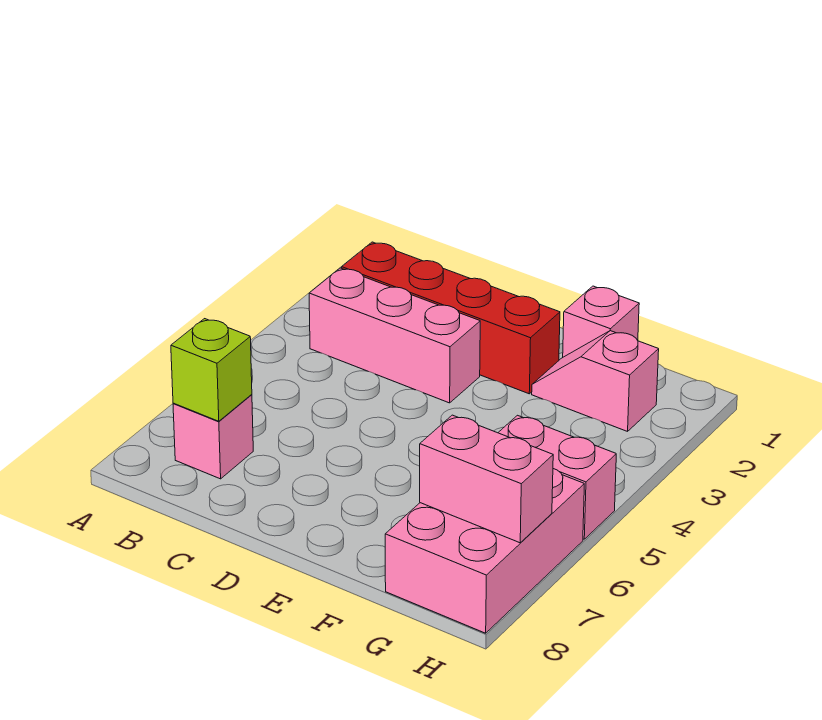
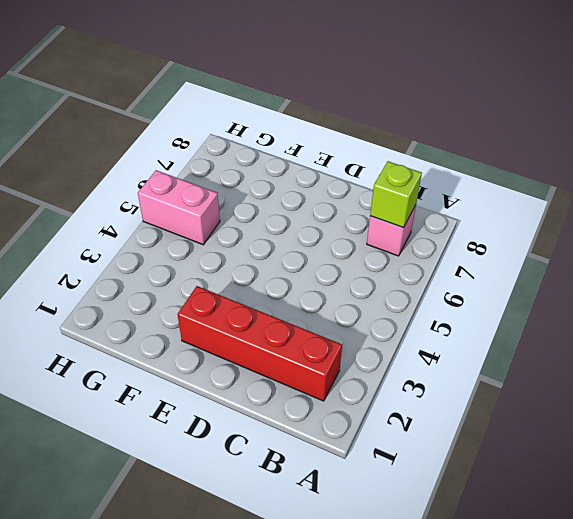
none -> pink brick B3:D3 level 1
none -> pink brick F1 level 1

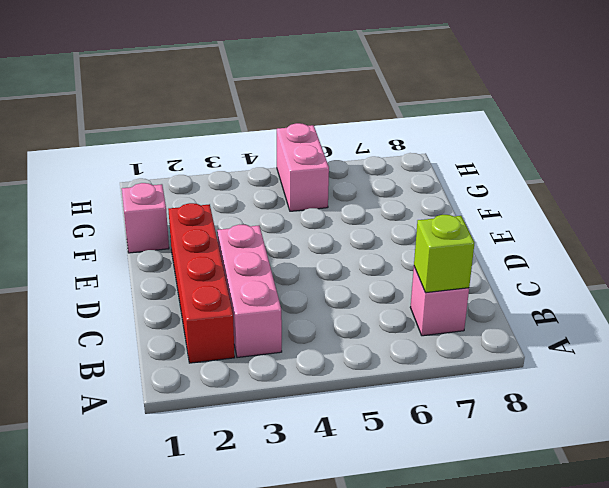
none -> pink slope F2:G2 level 1 top G
none -> pink brick G6:H8 level 1

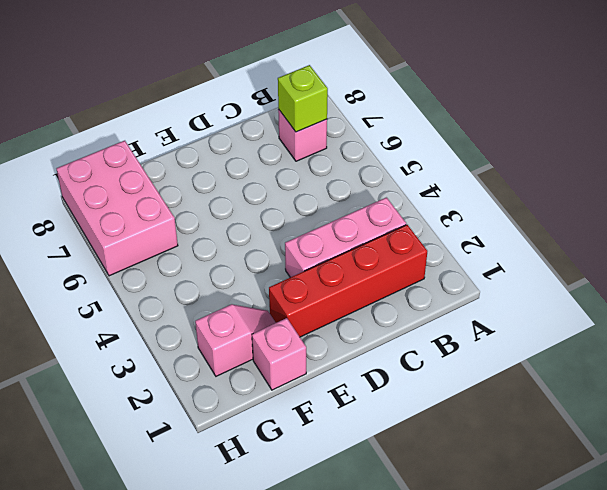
none -> pink brick G5:H5 level 1
none -> pink brick G7:H7 level 2

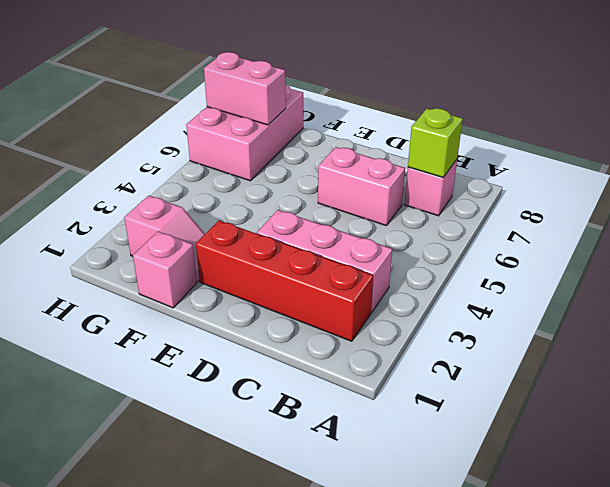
pink brick C6:D6 level 1 -> pink brick G5:H5 level 1

